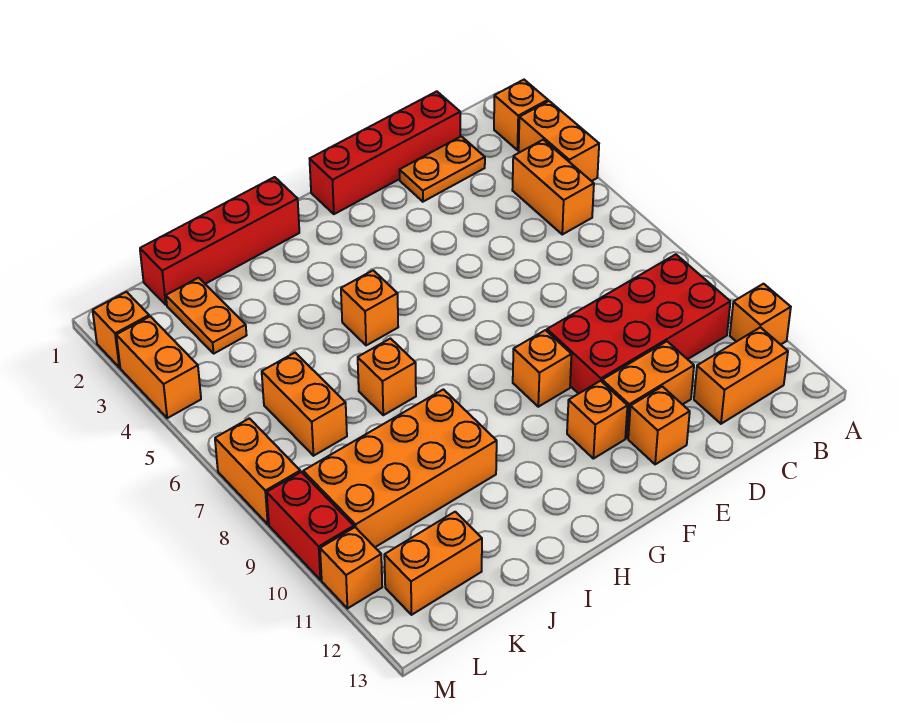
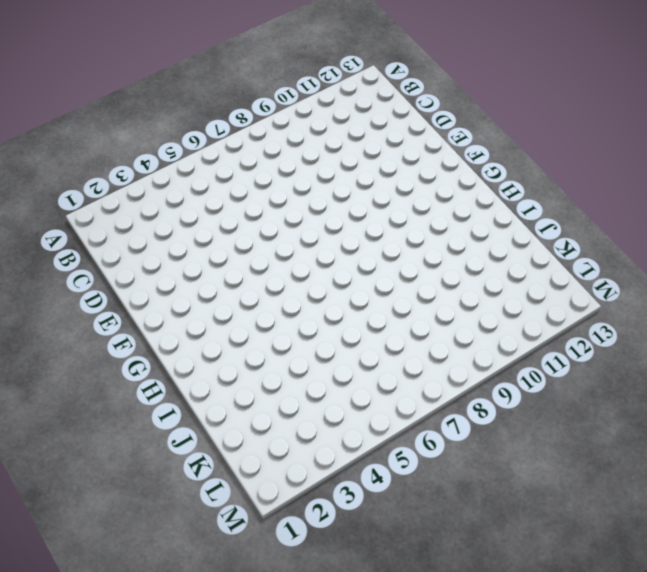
none -> orange brick A2 level 1
none -> orange brick A3:A4 level 1
none -> orange brick A11 level 1

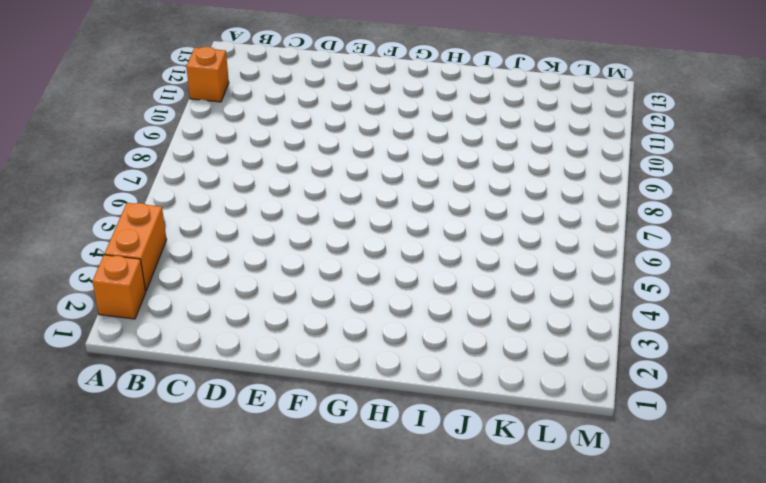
none -> orange brick B4:B5 level 1
none -> red brick B9:E10 level 1
none -> orange brick B12:C12 level 1

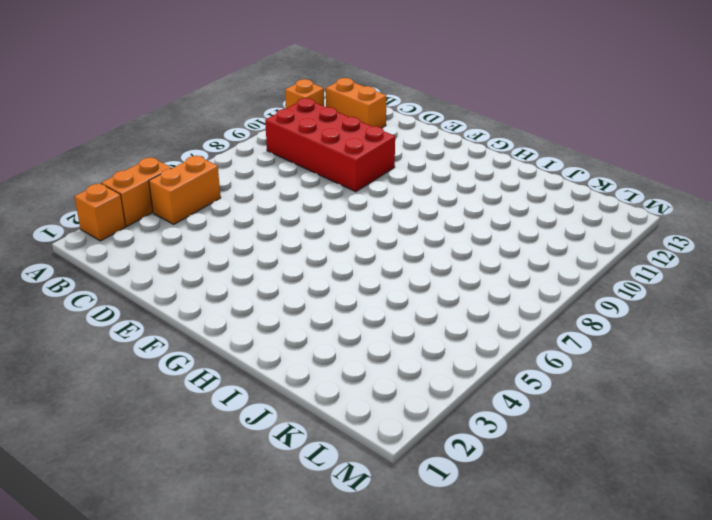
none -> red brick C1:F1 level 1
none -> orange plate C2:D2 level 1
none -> orange brick D11:E11 level 1

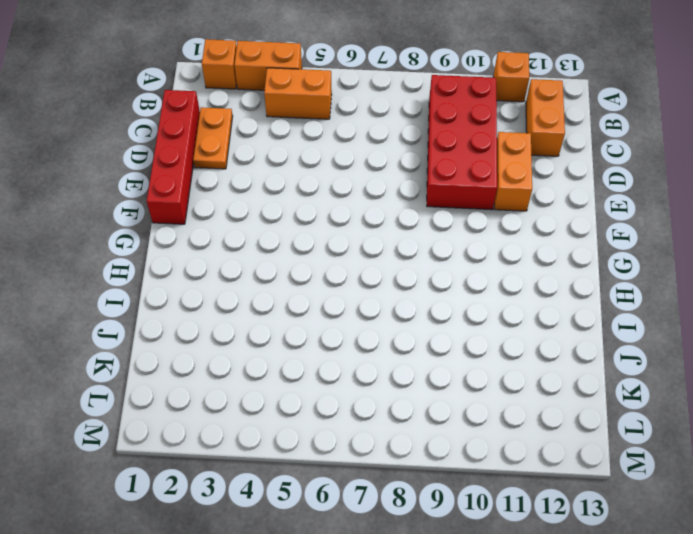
none -> orange brick E12 level 1
none -> orange brick F9 level 1
none -> orange brick F11 level 1

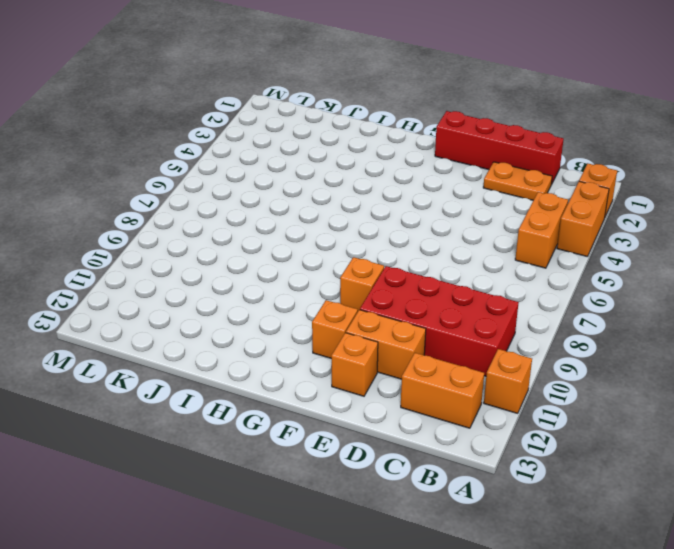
none -> red brick H1:K1 level 1
none -> orange brick H5 level 1
none -> orange brick I7 level 1

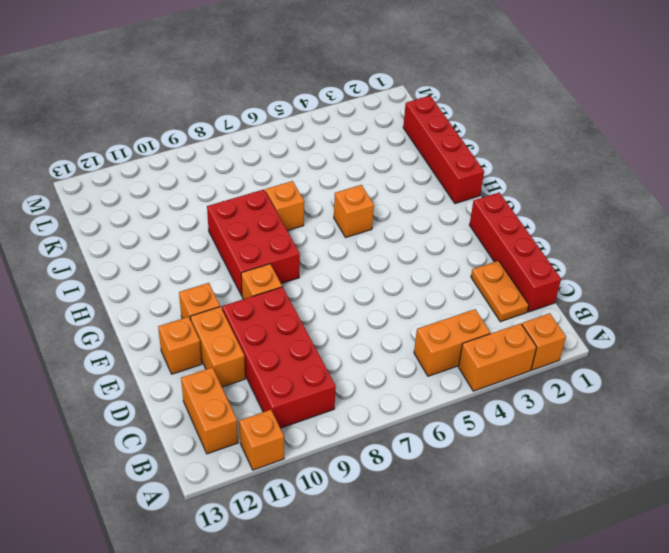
red brick G8:I9 level 1 -> orange brick I9:L10 level 1
none -> orange plate K2:K3 level 1
none -> orange brick K6:K7 level 1
none -> orange brick K12:L12 level 1

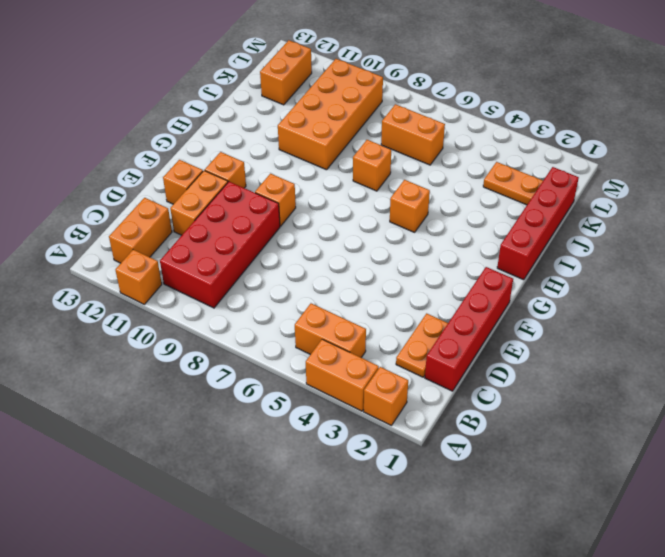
none -> orange brick M2 level 1
none -> orange brick M3:M4 level 1
none -> orange brick M7:M8 level 1

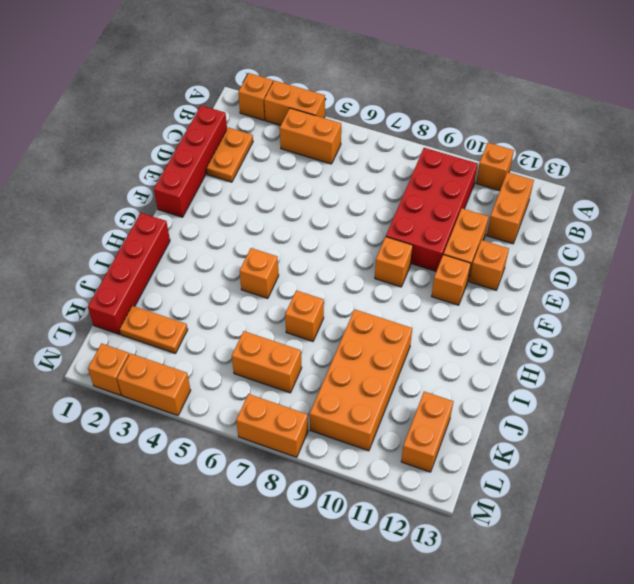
none -> red brick M9:M10 level 1
none -> orange brick M11 level 1

